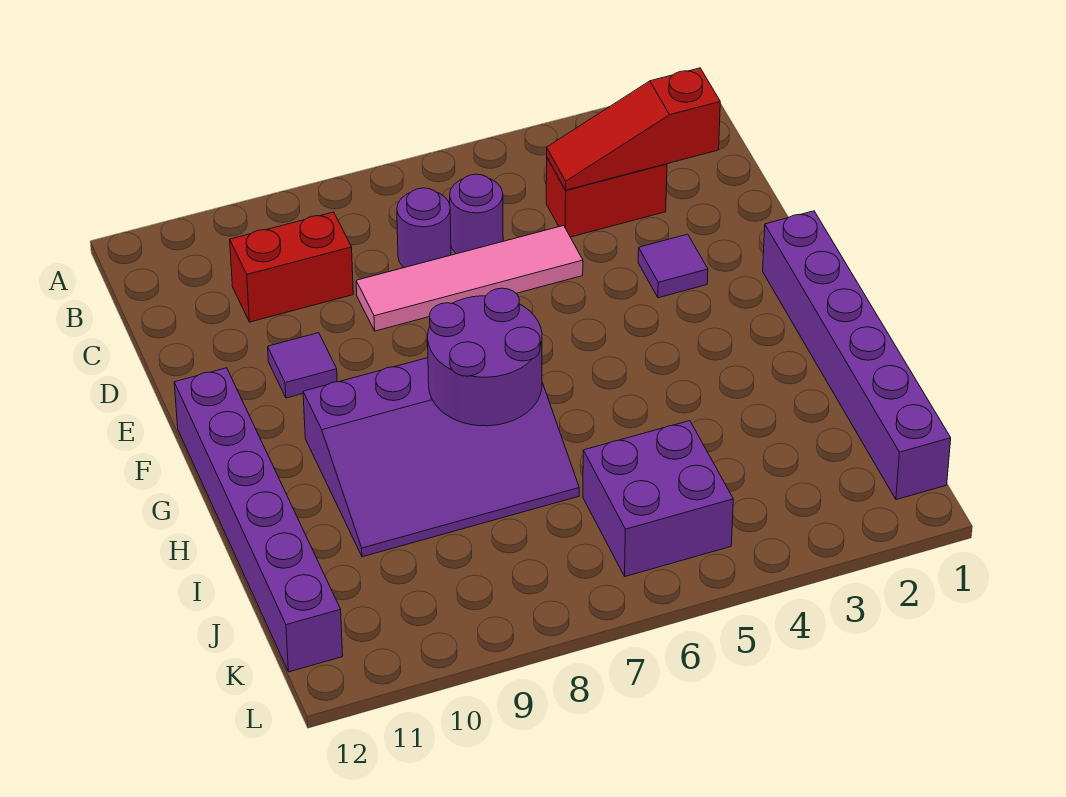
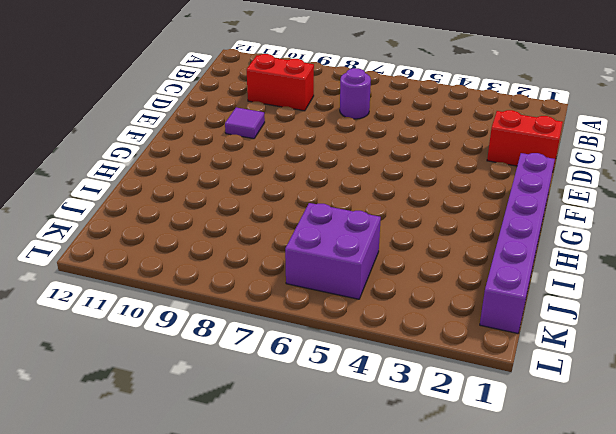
red brick D1:D2 level 1 -> red brick C3:C4 level 1
none -> purple round brick C6 level 1
none -> pink tile D5:D8 level 1
none -> purple tile E3 level 1

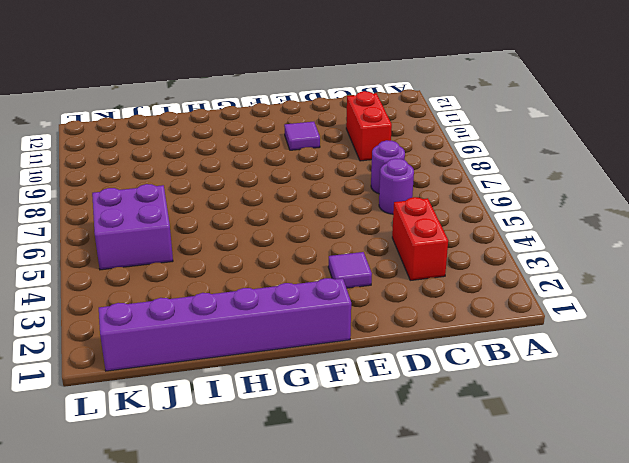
none -> pink tile D5:D8 level 1
none -> purple brick F12:K12 level 1
none -> purple slope G7:I10 level 1 top G

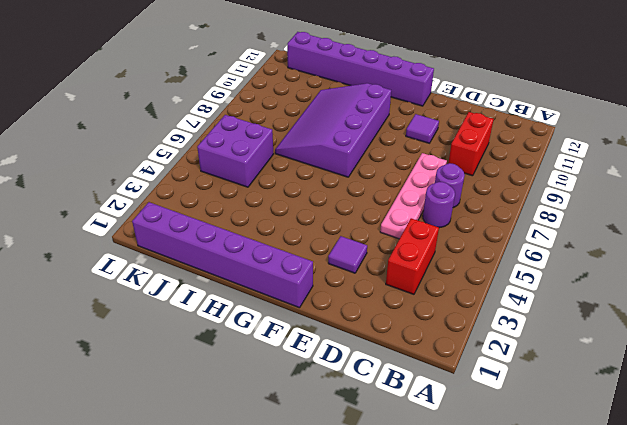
pink plate D5:D8 level 1 -> pink tile D5:D8 level 1
none -> red slope C2:C4 level 2 top 2
none -> purple round brick G7:H8 level 2

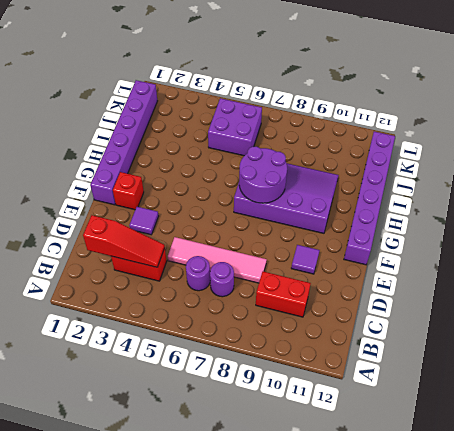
red brick F2 level 1 -> none

